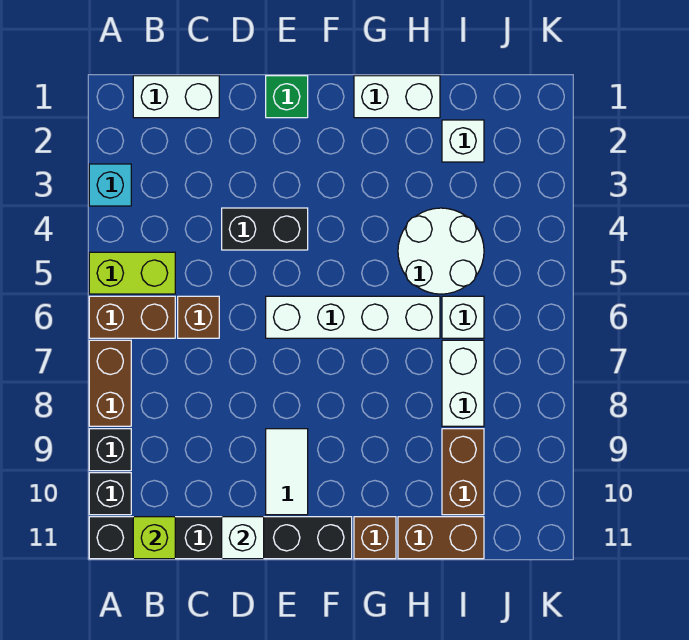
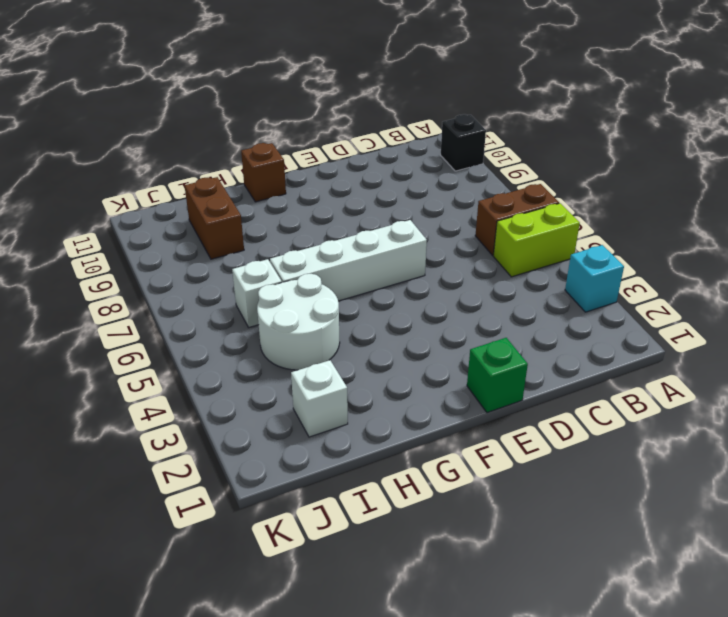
none -> brown brick A7:A8 level 1
none -> black brick A9 level 1
none -> black brick A11:F11 level 1

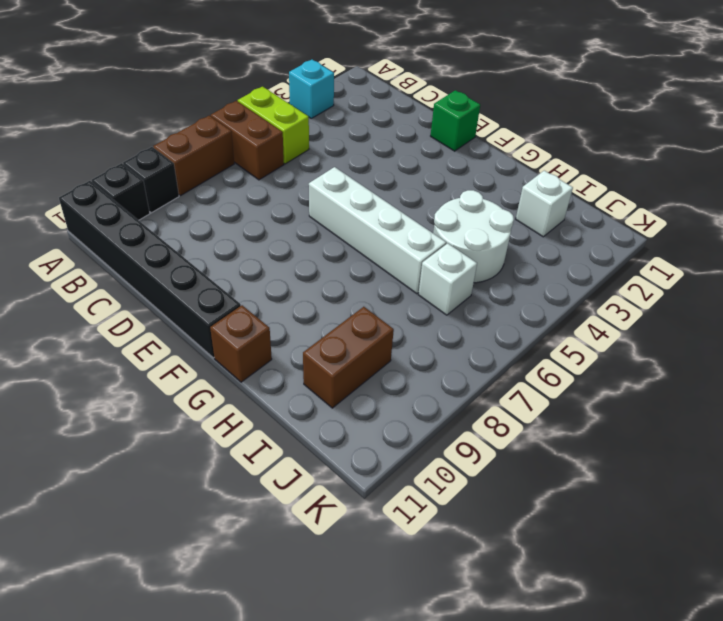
none -> white brick B1:C1 level 1
none -> brown brick C6 level 1
none -> black brick D4:E4 level 1

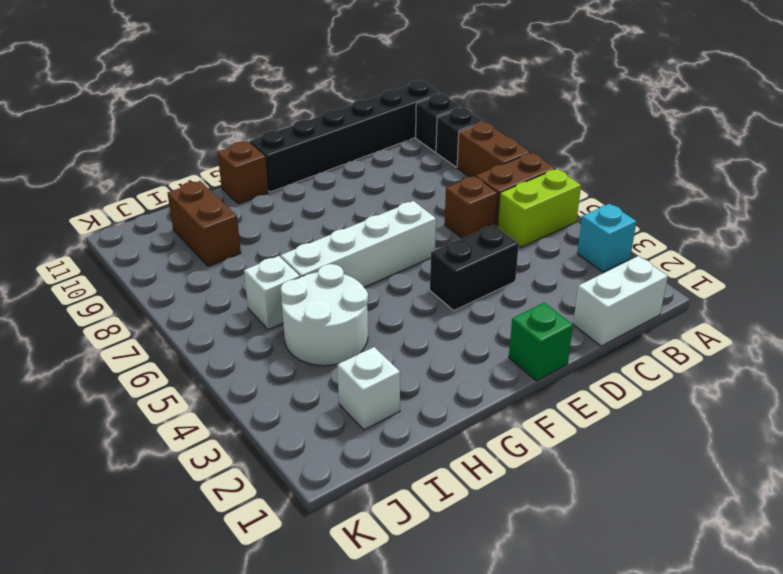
none -> white tile E9:E10 level 1
none -> white brick G1:H1 level 1
none -> brown brick H11:I11 level 1

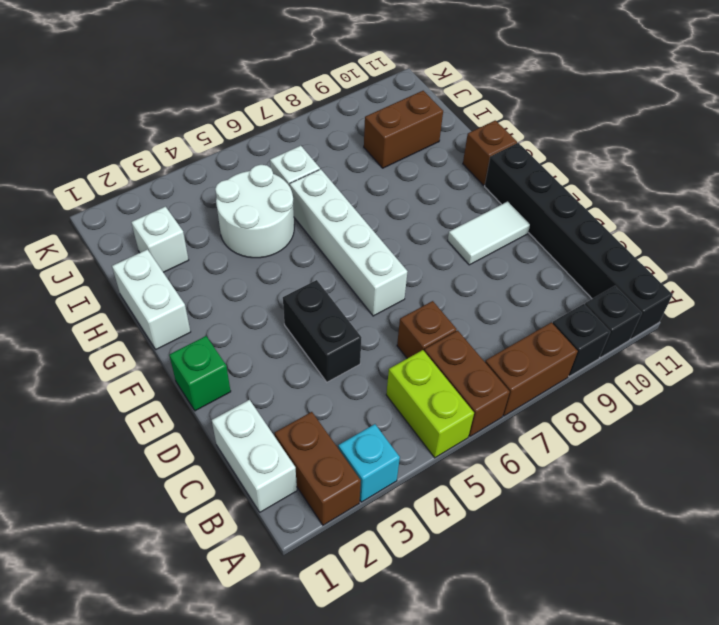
brown brick A2:B2 level 1 -> brown brick H11:I11 level 1
none -> white brick I7:I8 level 1
none -> lime brick B11 level 2
none -> white brick D11 level 2

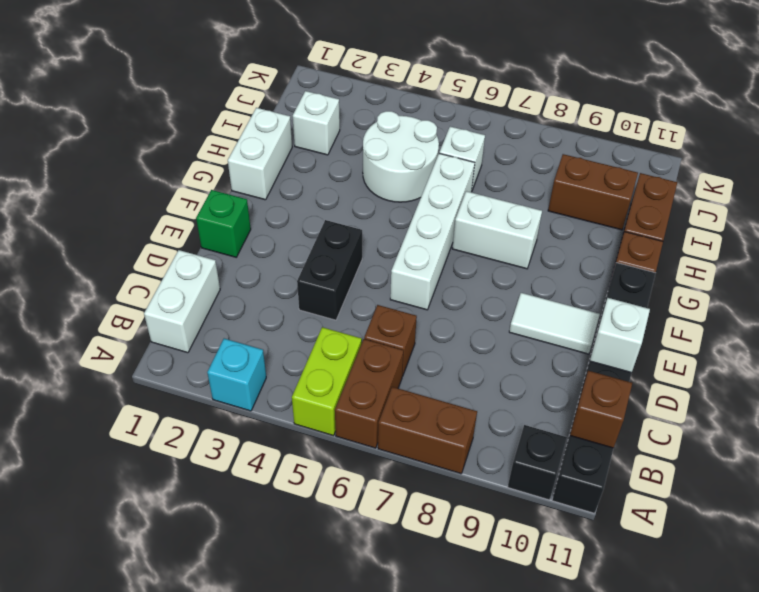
brown brick B11 level 2 -> lime brick B11 level 2
white brick G7:G8 level 1 -> white brick I7:I8 level 1
none -> black brick A9 level 1

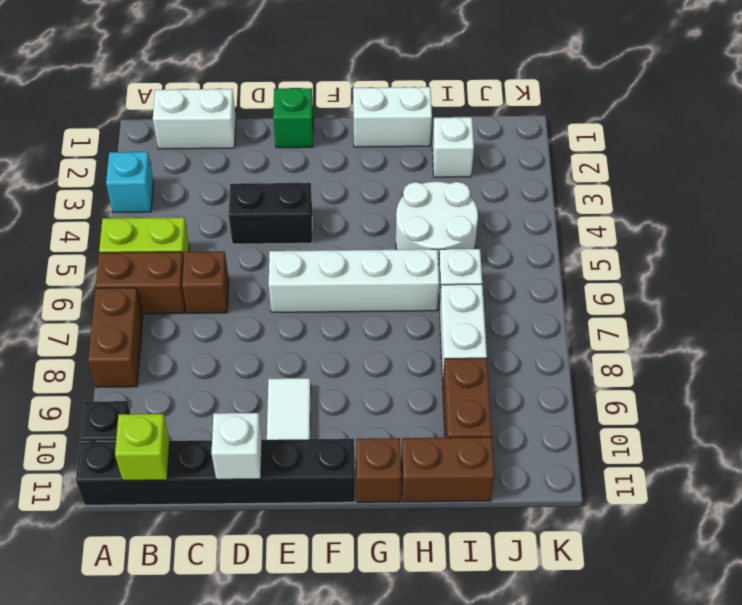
none -> black brick A9 level 1

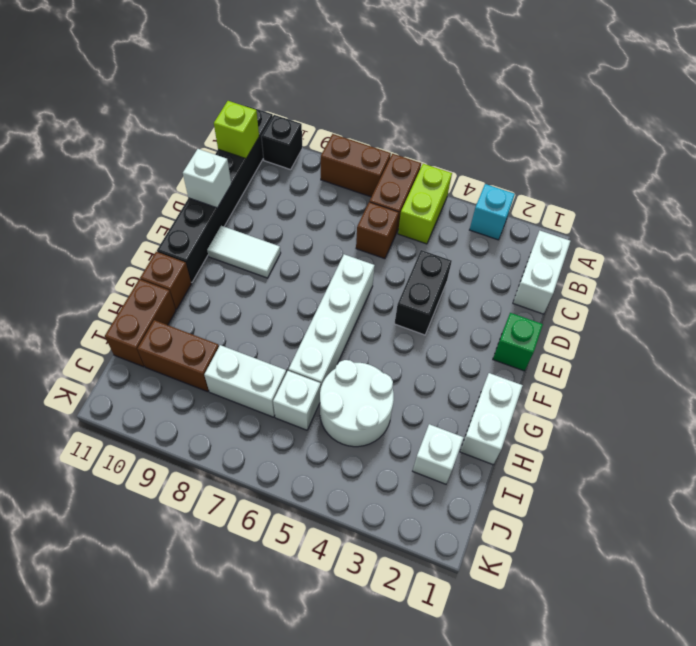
none -> black brick A9 level 1

